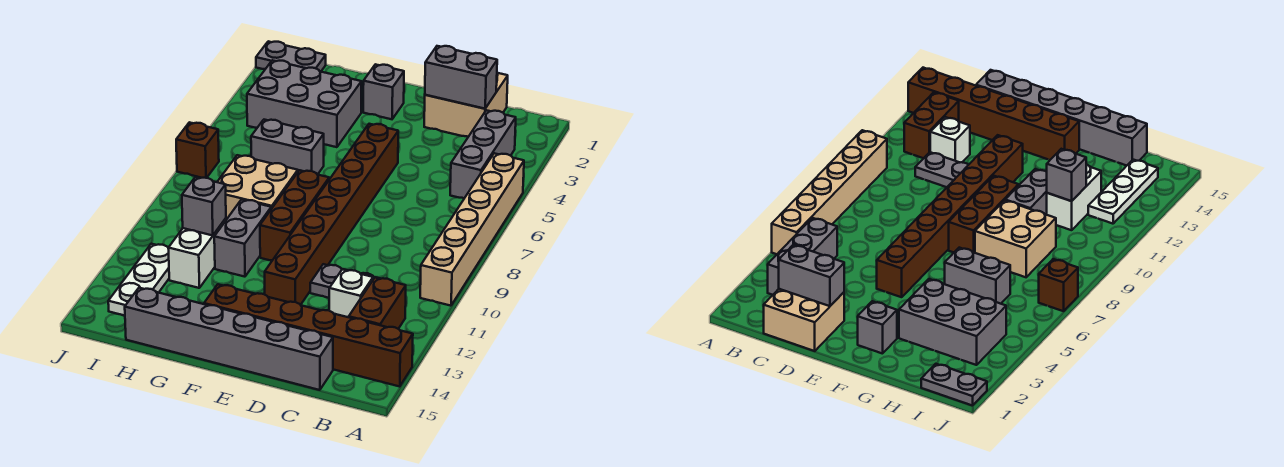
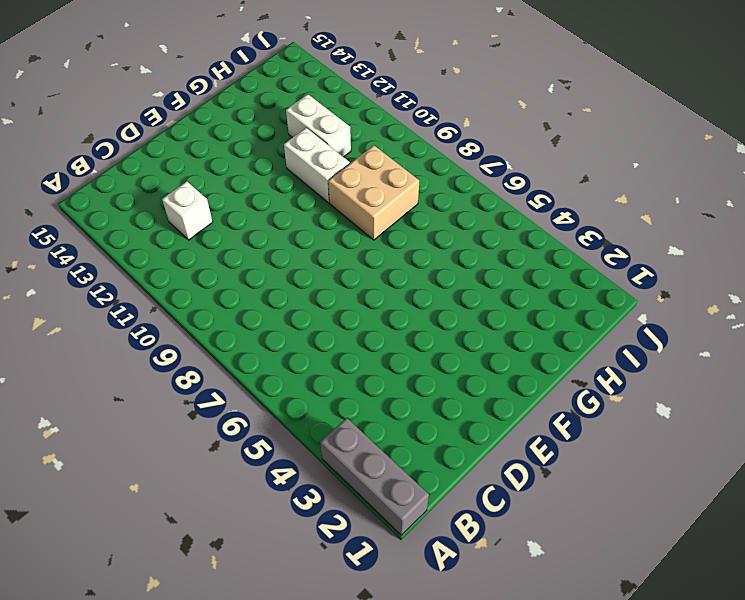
grey brick A1:A3 level 1 -> grey brick B3:B5 level 1
white brick G10:G11 level 1 -> grey brick G10:G11 level 1
none -> tan brick A5:A10 level 1
none -> brown brick A14:F14 level 1
none -> brown brick B12:B13 level 1

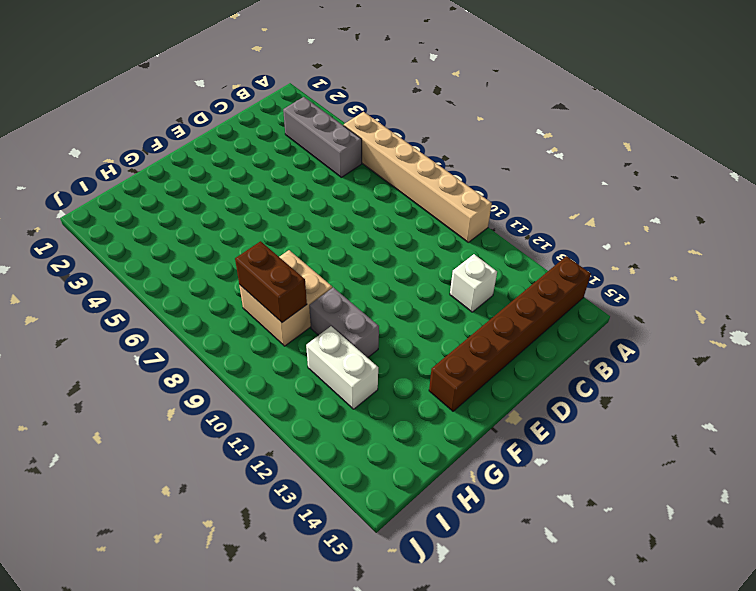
brown brick H8:H9 level 2 -> brown brick B12:B13 level 1
none -> tan brick C1:D2 level 1
none -> grey plate C11:D11 level 1
none -> grey brick C15:H15 level 1

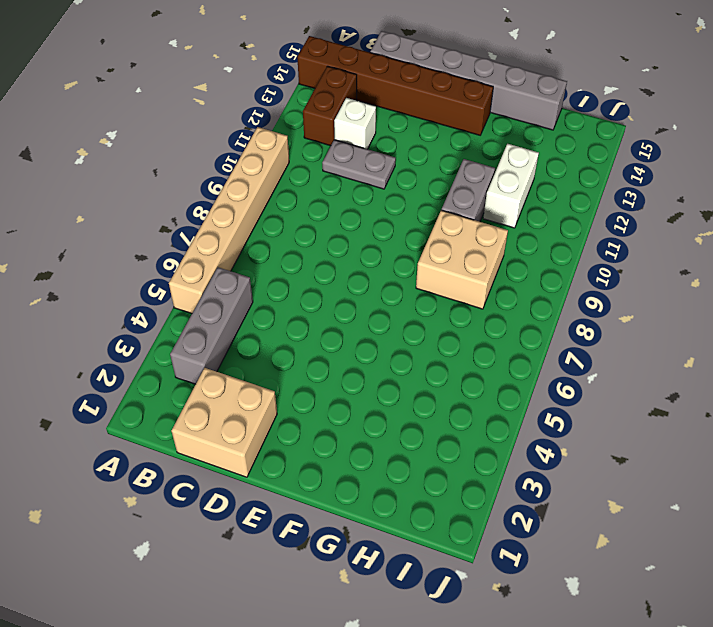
none -> brown brick E5:E12 level 1
none -> grey brick F2 level 1
none -> brown brick F8:F10 level 1

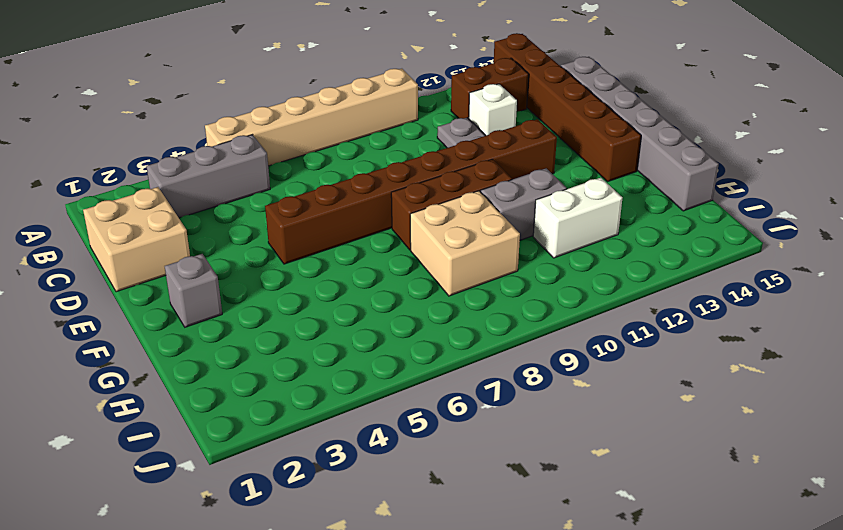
none -> grey brick G3:I4 level 1
none -> grey brick G6:H6 level 1
none -> grey plate I1:J1 level 1

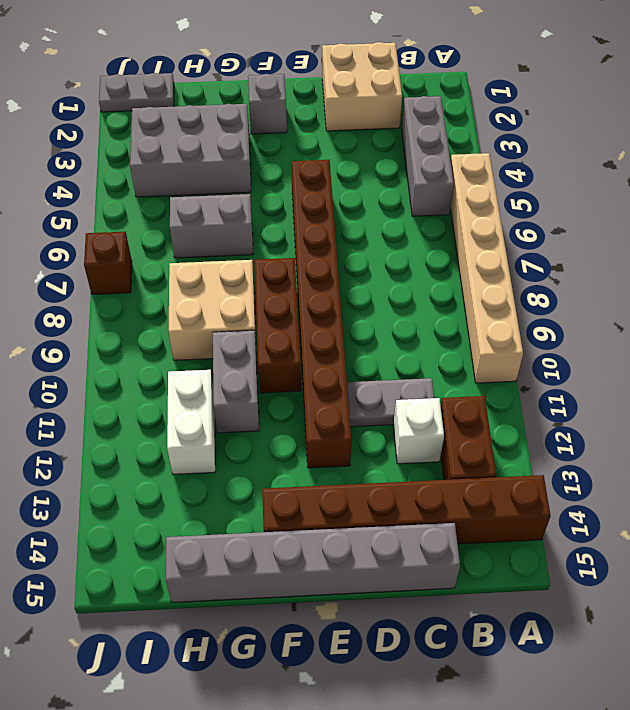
none -> white plate I12:I14 level 1
none -> grey brick C2:D2 level 2
none -> grey brick H11 level 2

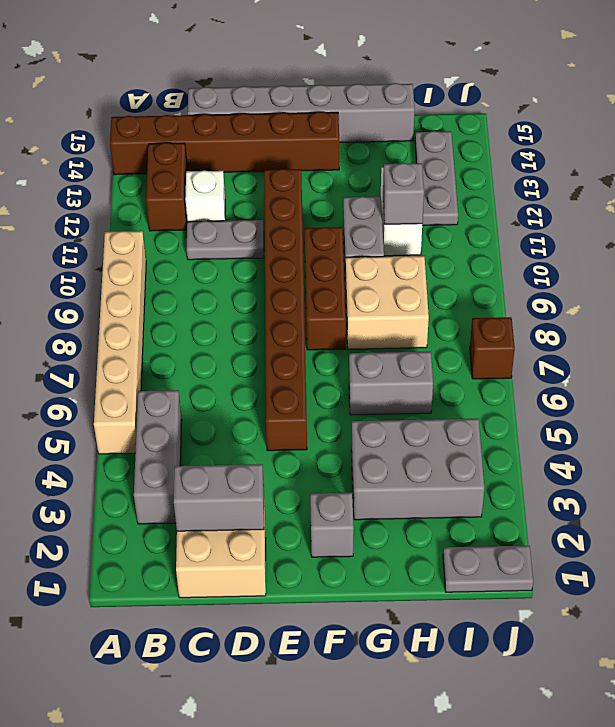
grey plate I12:I14 level 1 -> white plate I12:I14 level 1

